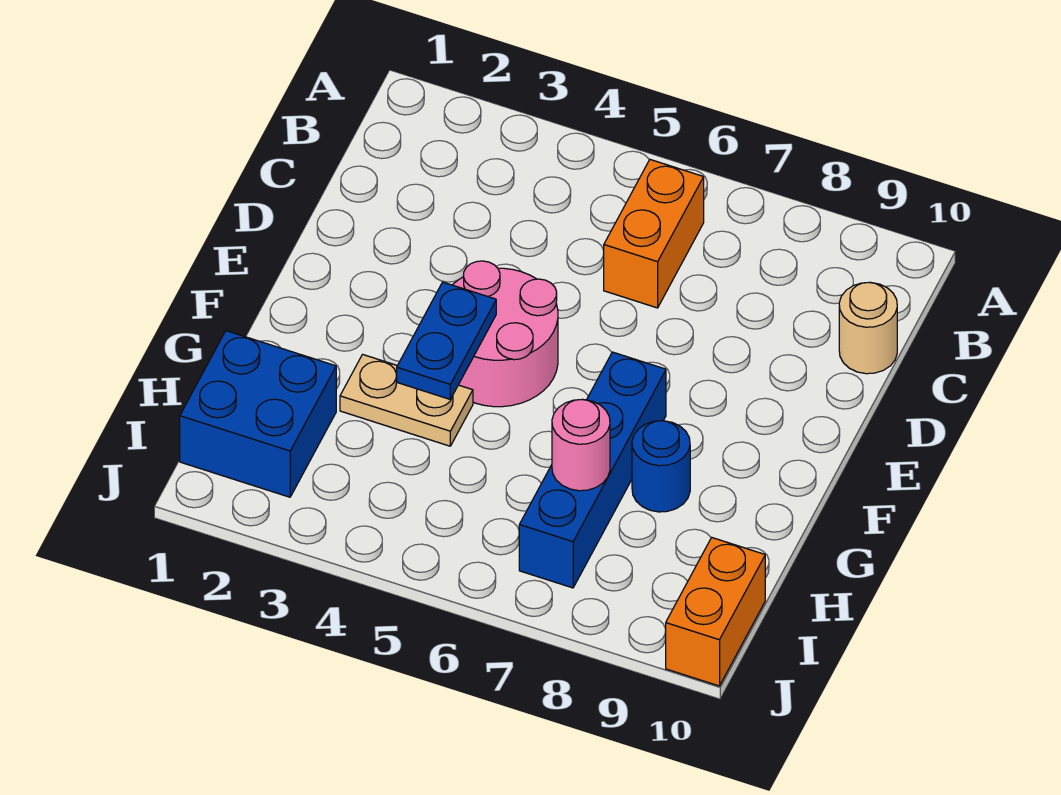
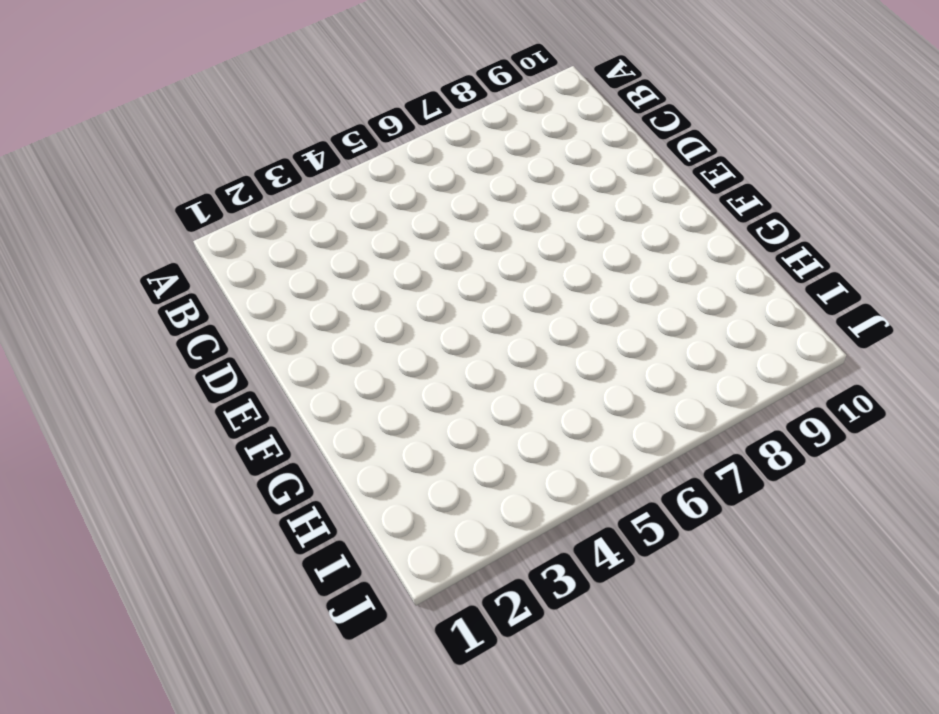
none -> orange brick B6:C6 level 1
none -> tan round brick C10 level 1

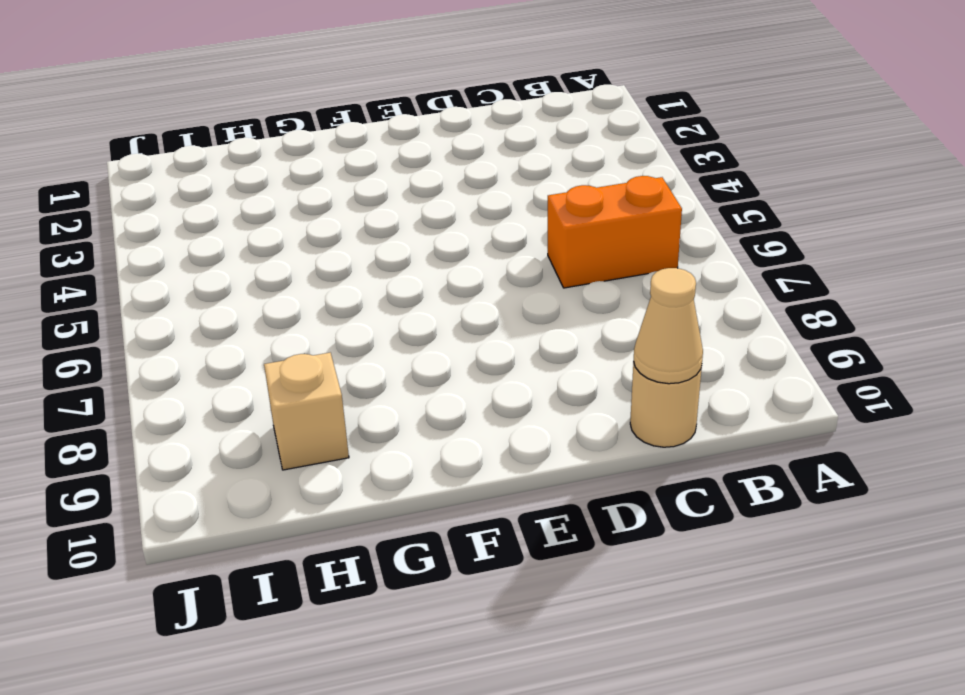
tan cone C10 level 2 -> none
tan brick H9 level 1 -> none
none -> pink round brick E4:F5 level 1
none -> blue brick F7:I7 level 1

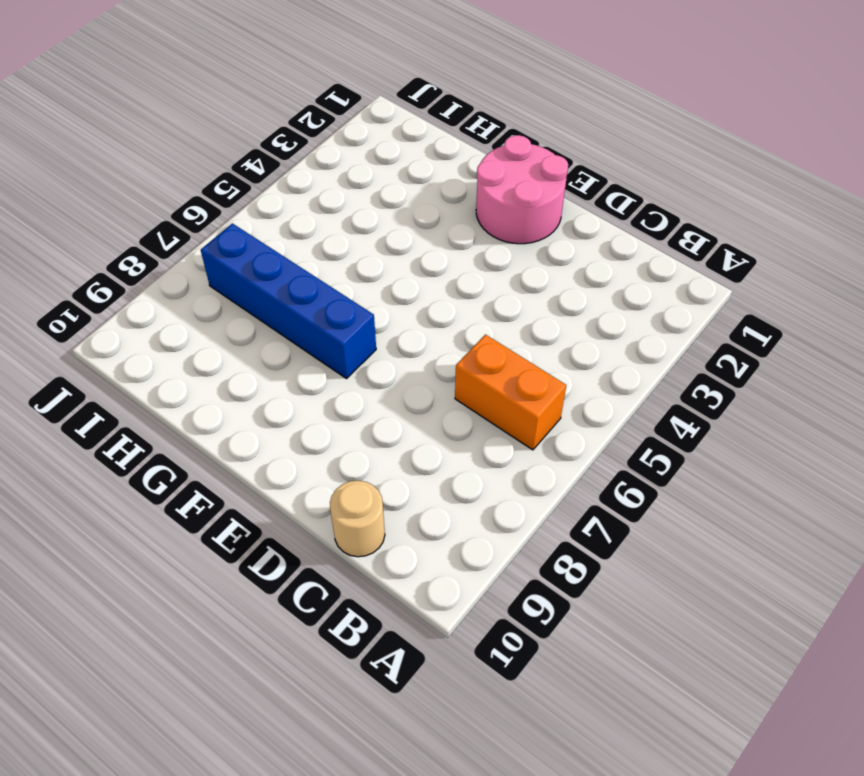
pink round brick E1:F2 level 1 -> pink round brick E4:F5 level 1
none -> tan plate G3:G4 level 1
none -> blue round brick G8 level 1

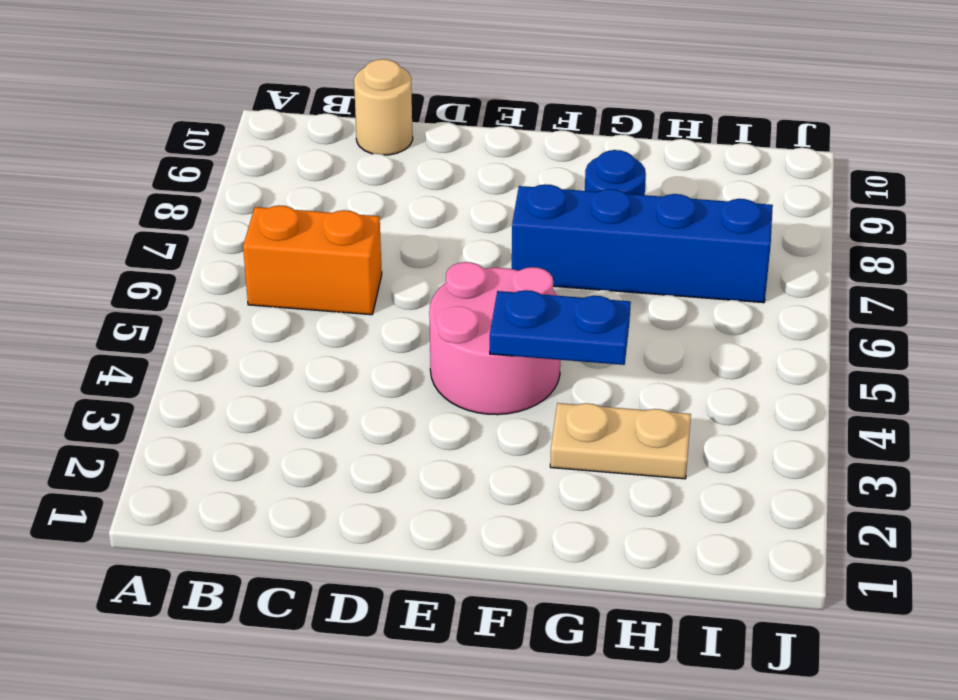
tan plate G3:H3 level 1 -> tan plate G3:G4 level 1
none -> blue brick H1:I2 level 1
none -> orange brick I10:J10 level 1

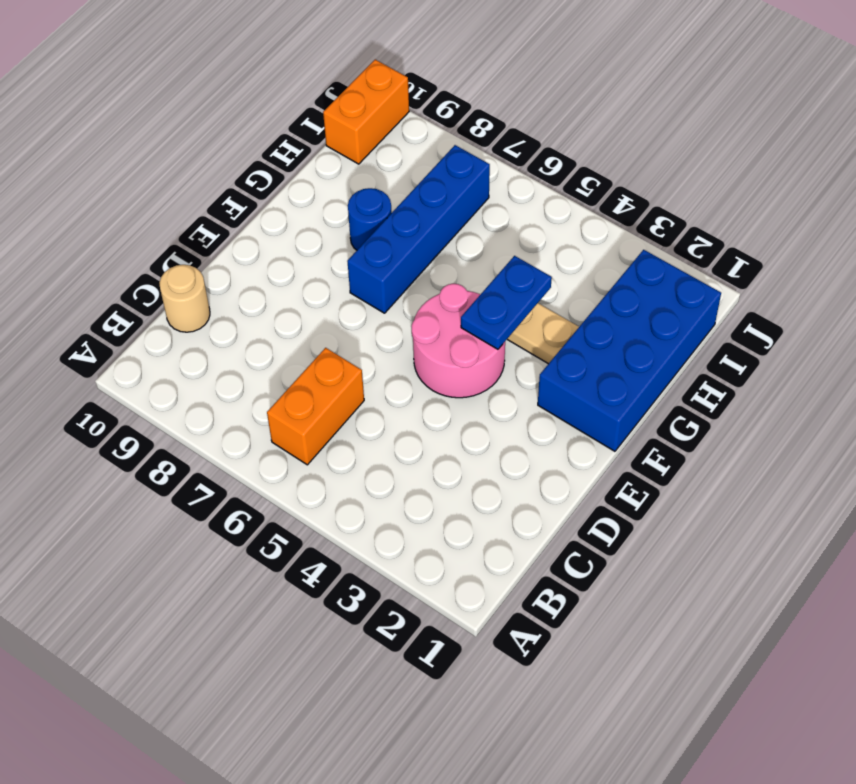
blue brick F1:I2 level 1 -> blue brick H1:I2 level 1
none -> pink round brick H7 level 2

